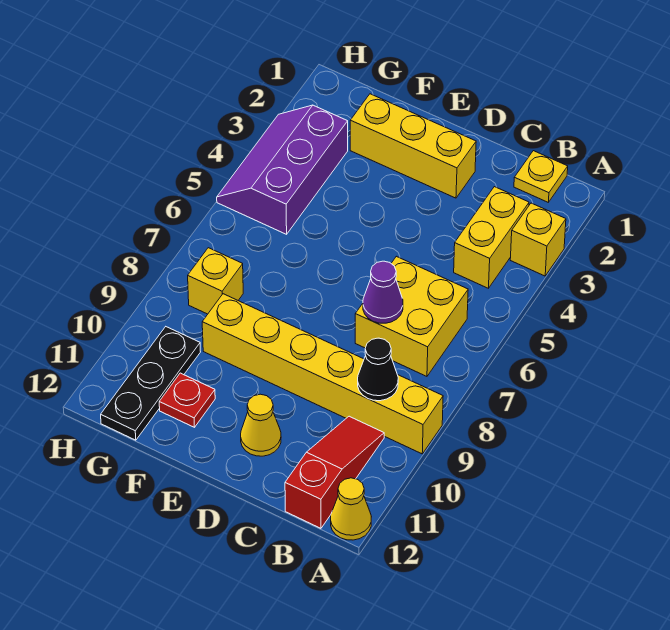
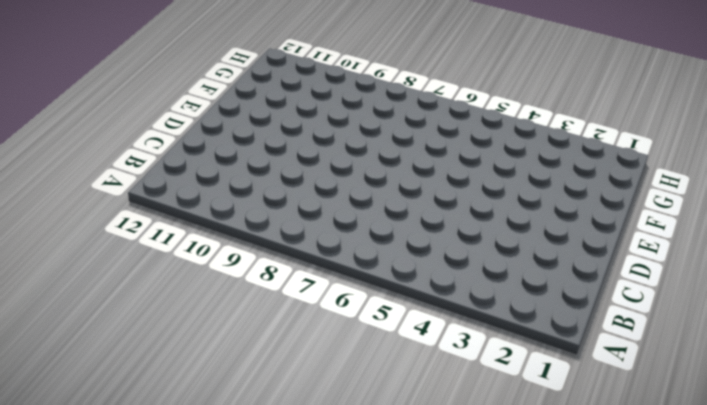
none -> yellow brick A3 level 1
none -> yellow brick A9:F9 level 1
none -> yellow cone A12 level 1

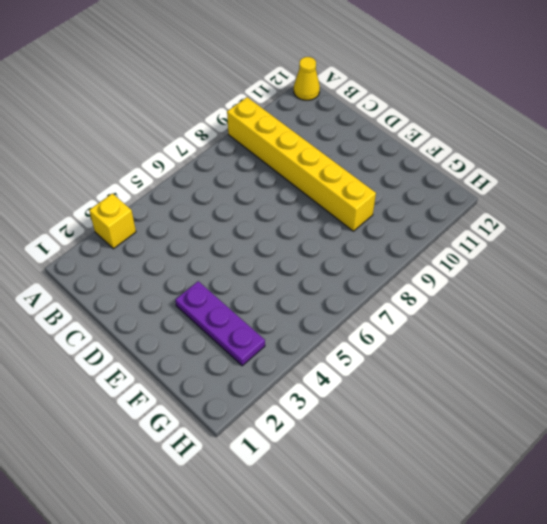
purple plate E3:G3 level 1 -> purple slope G3:H5 level 1 top G
none -> yellow plate B1 level 1
none -> yellow brick B3:B4 level 1
none -> yellow brick B6:C7 level 1

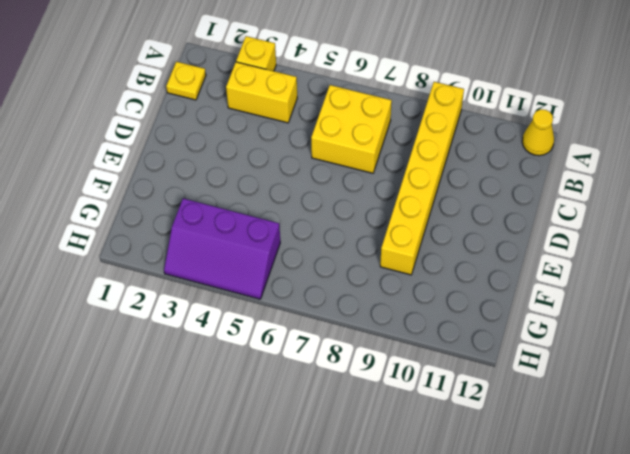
none -> red slope B10:B12 level 1 top 12
none -> yellow brick D2:F2 level 1
none -> yellow cone D11 level 1

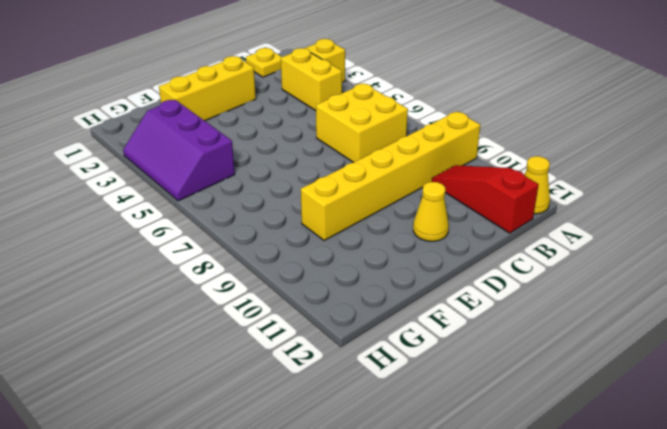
none -> red plate F11 level 1
none -> yellow brick G8 level 1
none -> black plate G10:G12 level 1

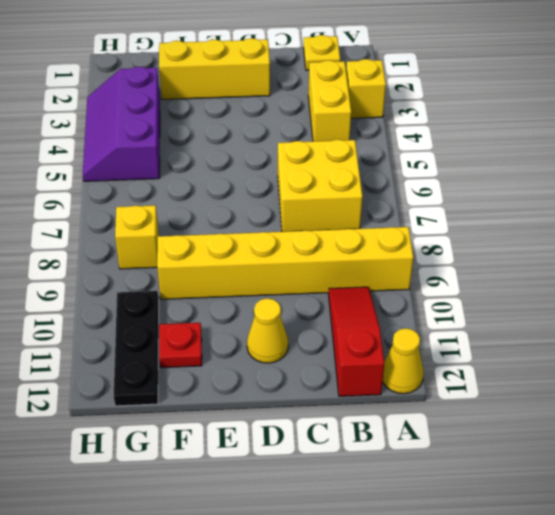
none -> black cone B9 level 2
none -> purple cone C7 level 2

